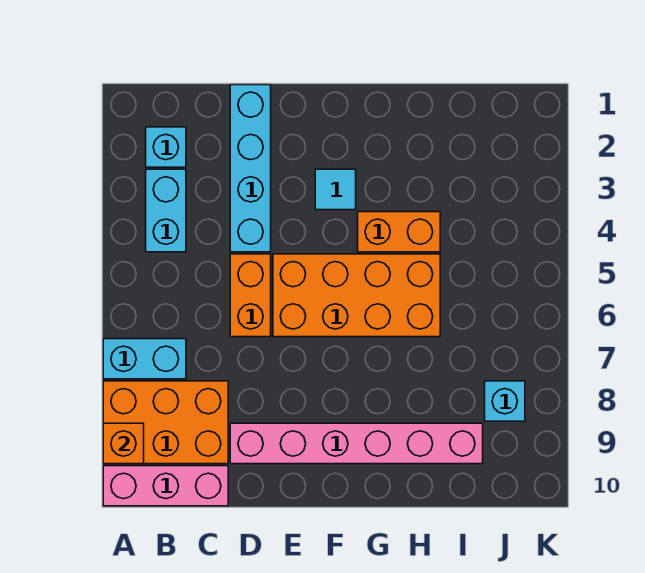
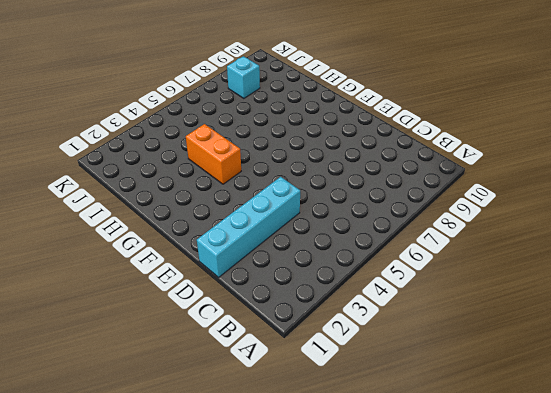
none -> cyan brick A7:B7 level 1
none -> orange brick A8:C9 level 1
none -> pink brick A10:C10 level 1

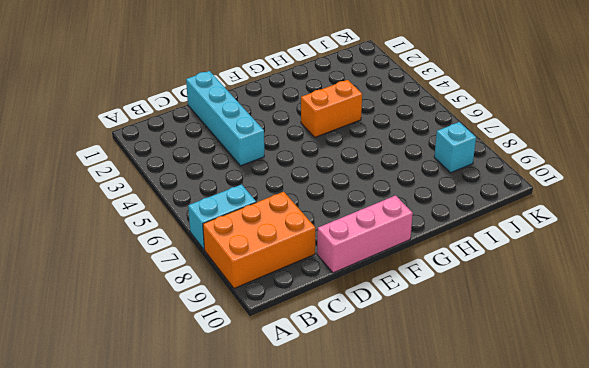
pink brick D10:F10 level 1 -> pink brick A10:C10 level 1
none -> cyan brick B2 level 1
none -> cyan brick B3:B4 level 1
none -> orange brick D5:D6 level 1

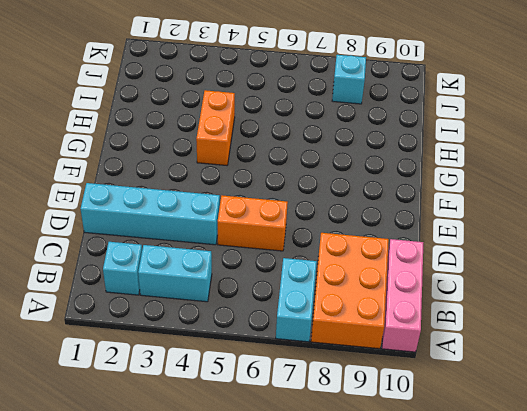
none -> pink brick D9:I9 level 1
none -> orange brick E5:H6 level 1
none -> cyan tile F3 level 1

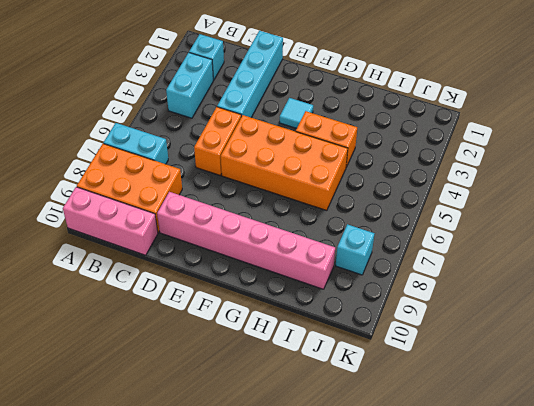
none -> orange brick A9 level 2

